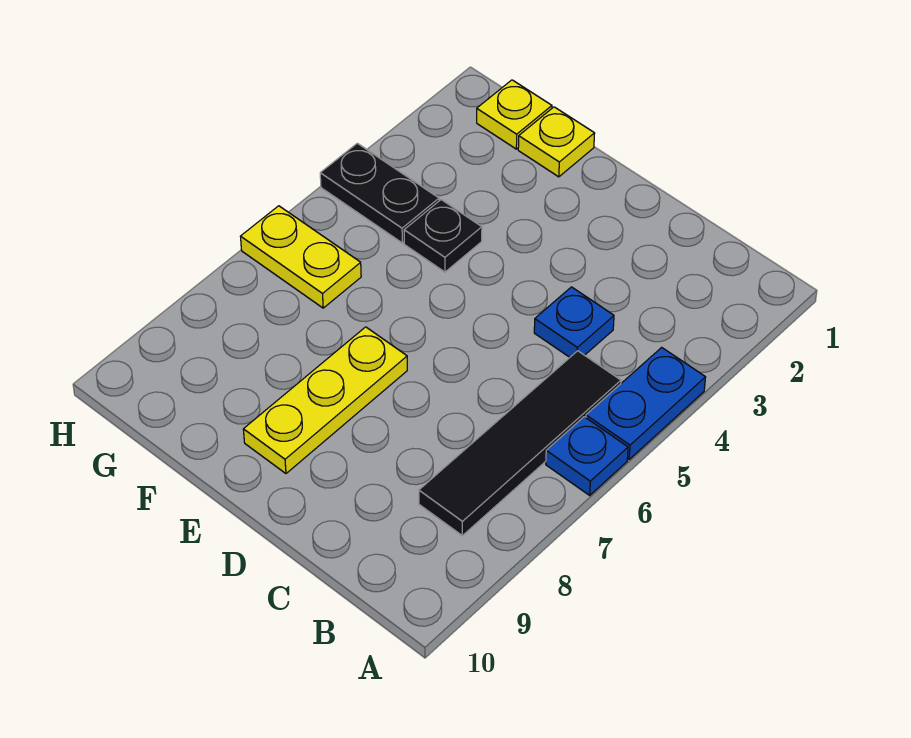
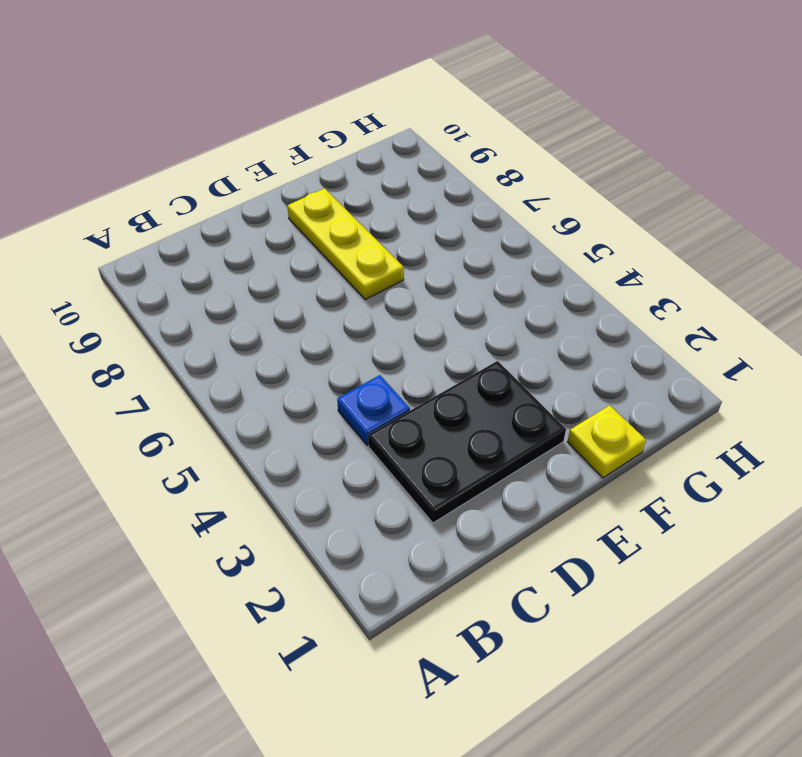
black plate C2:E3 level 1 -> none
none -> blue plate A4:A5 level 1
none -> blue plate A6 level 1

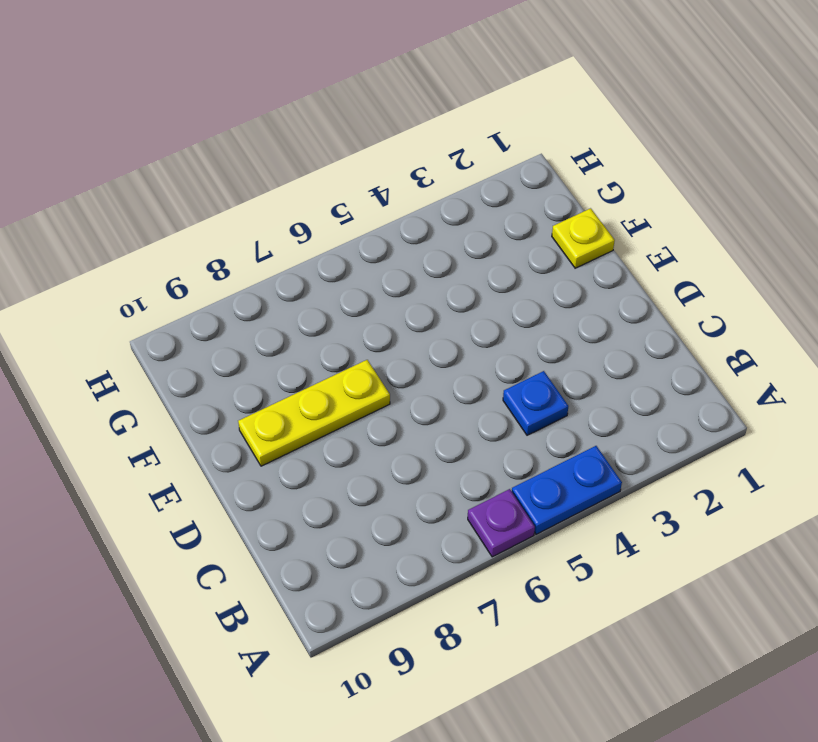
purple plate A6 level 1 -> blue plate A6 level 1
none -> black tile B5:B8 level 1
none -> black plate F4 level 1

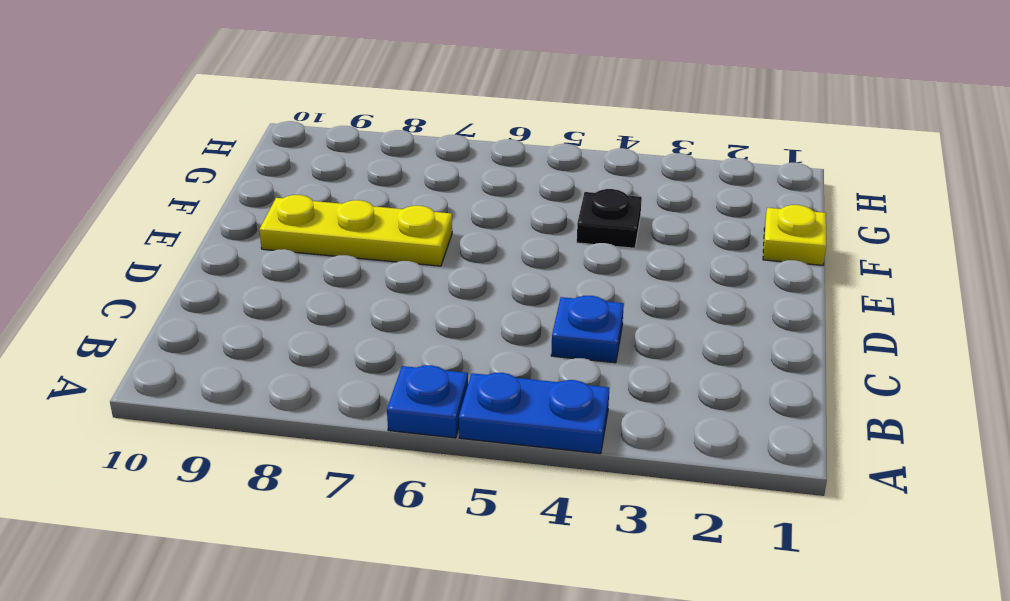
none -> black tile B5:B8 level 1
none -> yellow plate G1 level 1

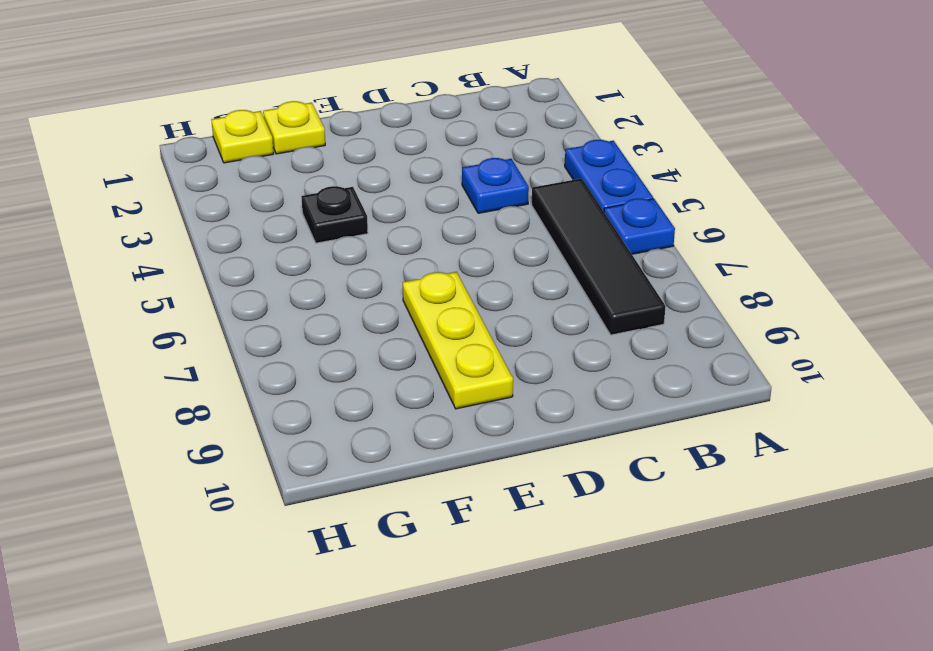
none -> black plate G4:H4 level 1
none -> yellow plate G6:H6 level 1

